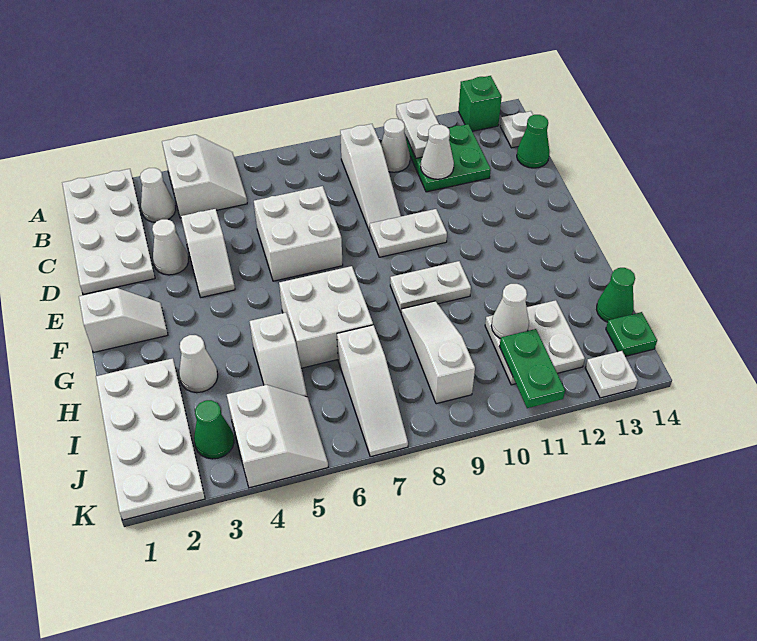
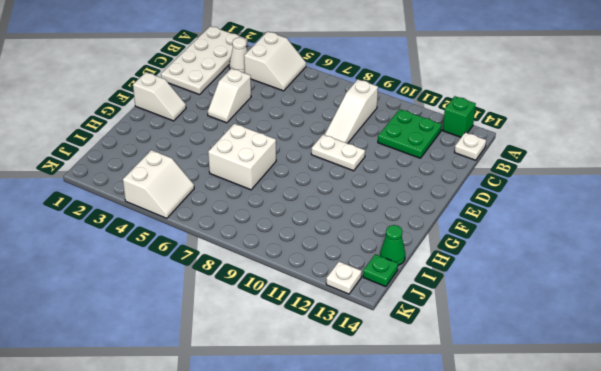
none -> white cone B10 level 1
none -> green cone C14 level 1
none -> white cone D3 level 1
none -> white brick D6:E7 level 1

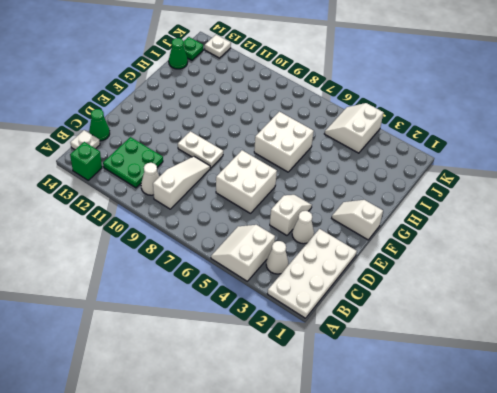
none -> white plate G9:G10 level 1
none -> white plate H1:K2 level 1
none -> white cone H3 level 1
none -> white slope H5:I5 level 1 top H

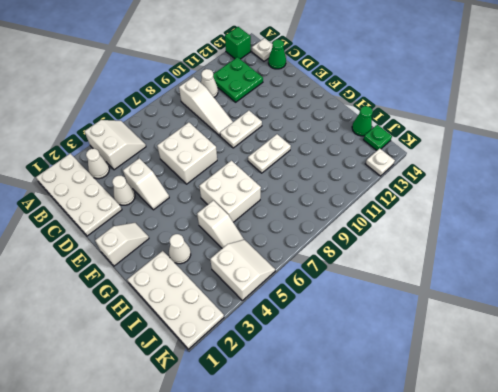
none -> white slope H9:J9 level 1 top J
none -> white slope I7:K7 level 1 top I
none -> white plate I11:J12 level 1
none -> green cone J3 level 1

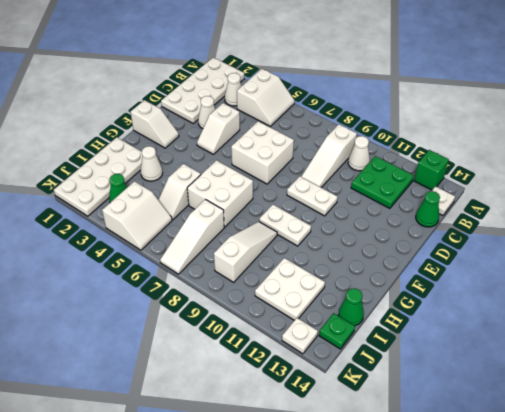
none -> white plate A11:B11 level 2
none -> white cone C11 level 2
none -> white cone I11 level 2
none -> green plate J11:K11 level 2

